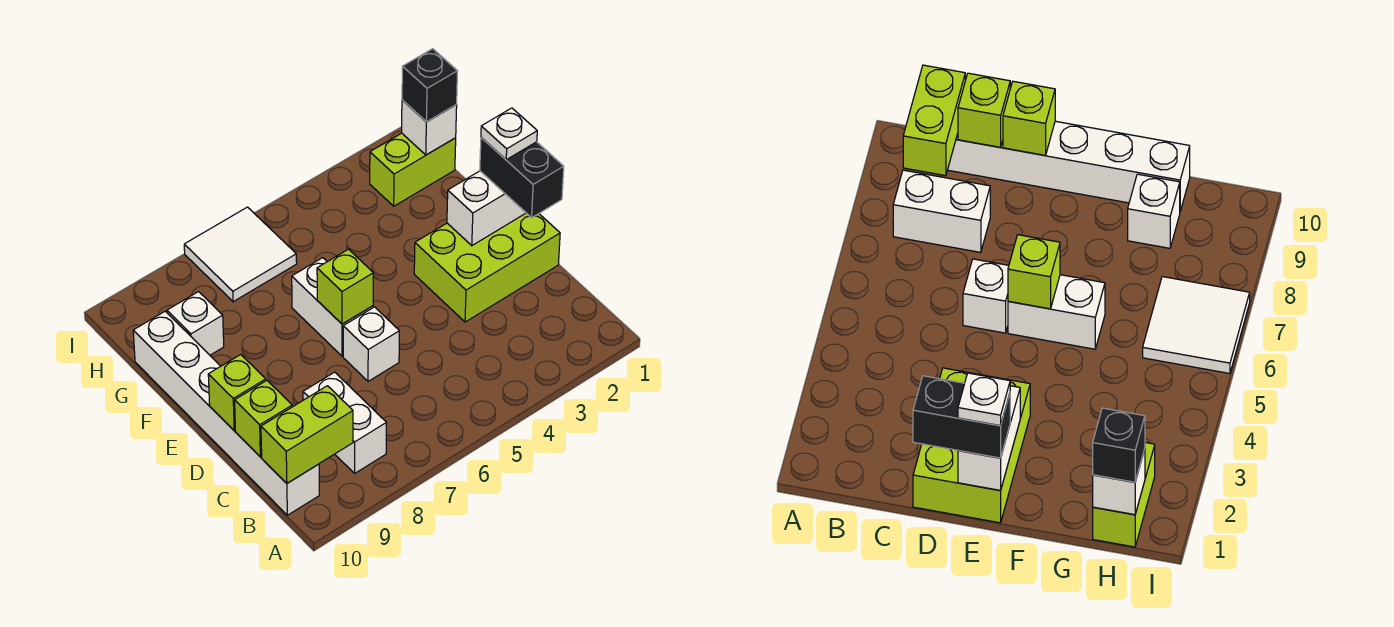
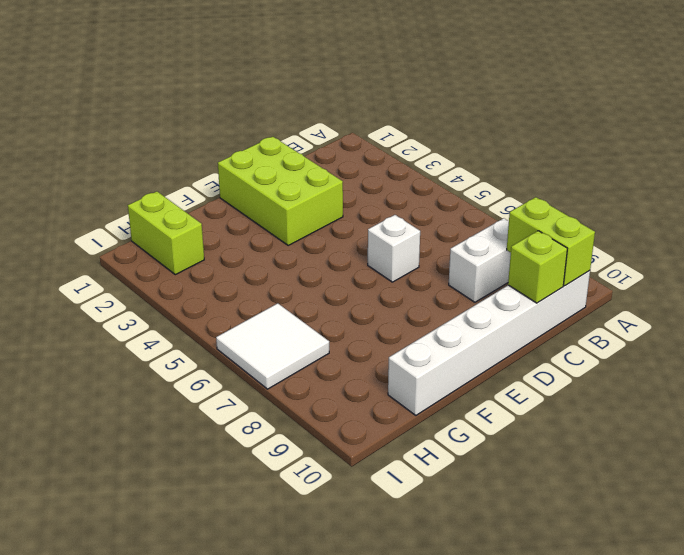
none -> white brick E6:F6 level 1
none -> white brick G9 level 1
none -> lime brick D10 level 2

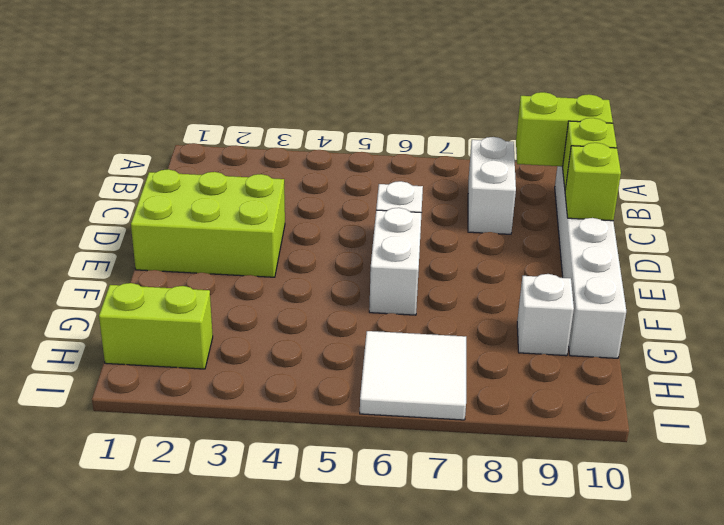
none -> white brick E1:E2 level 2
none -> lime brick E6 level 2
none -> white brick H1 level 2

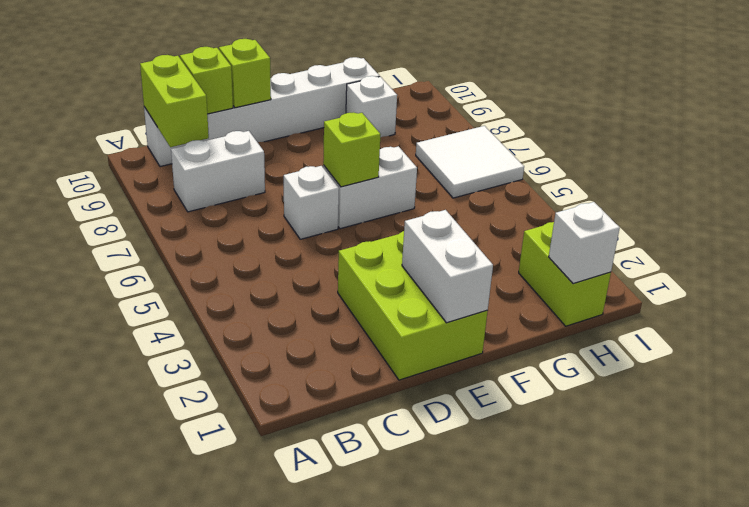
none -> black brick D1:E1 level 3
none -> black brick H1 level 3
none -> white plate E1 level 4

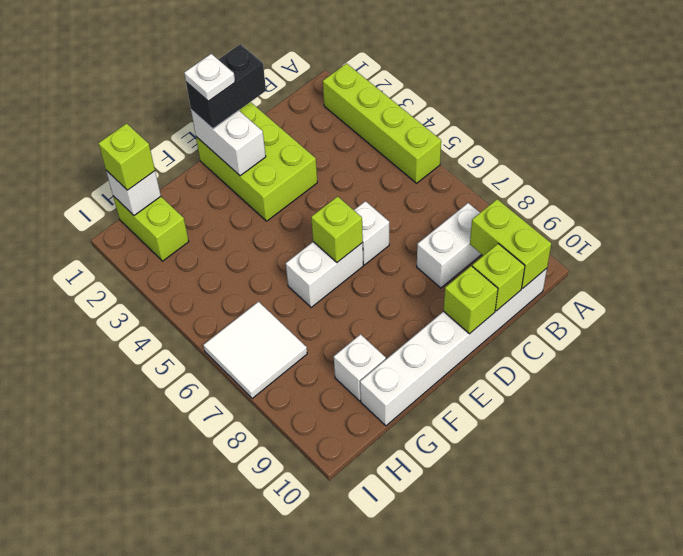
lime brick A2:A5 level 1 -> none
lime brick H1 level 3 -> black brick H1 level 3

